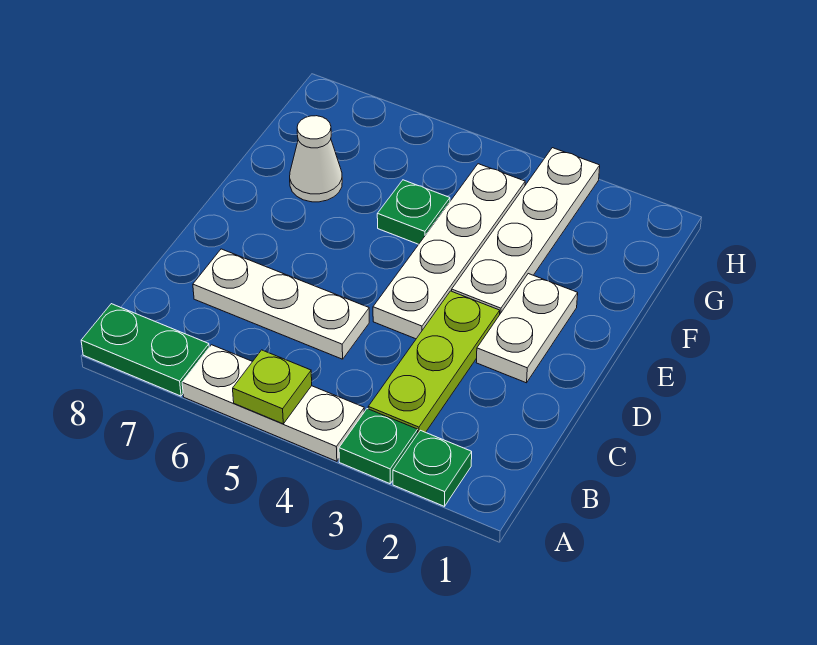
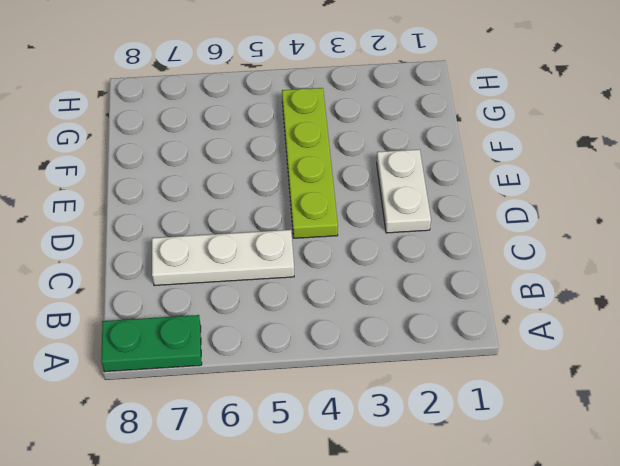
lime plate D4:G4 level 1 -> white plate D4:G4 level 1
none -> green plate A2 level 1
none -> green plate A3 level 1
none -> white plate A4:A6 level 1

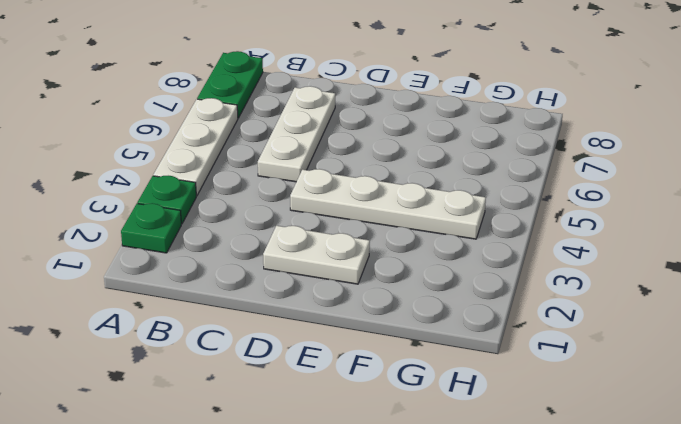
none -> lime plate B3:D3 level 1
none -> white plate E3:H3 level 1
none -> green plate F5 level 1

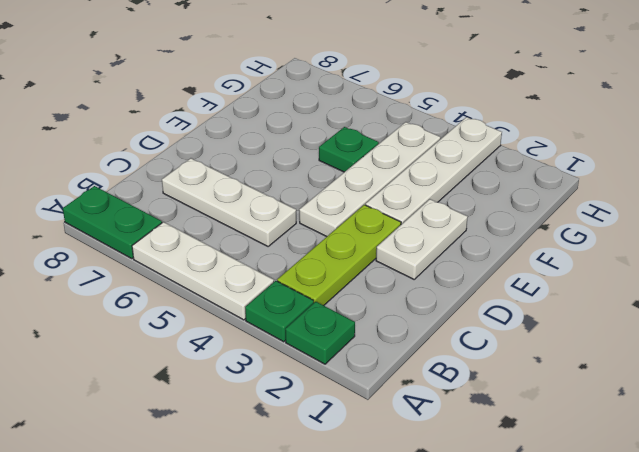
none -> white cone F7 level 1
none -> lime plate A5 level 2

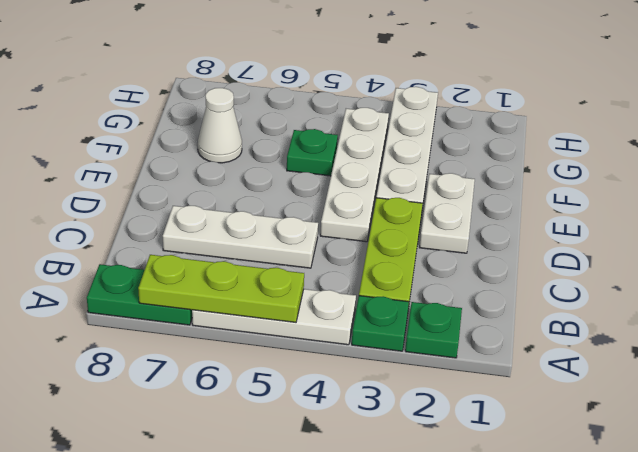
lime plate A5:A7 level 2 -> lime plate A5 level 2

